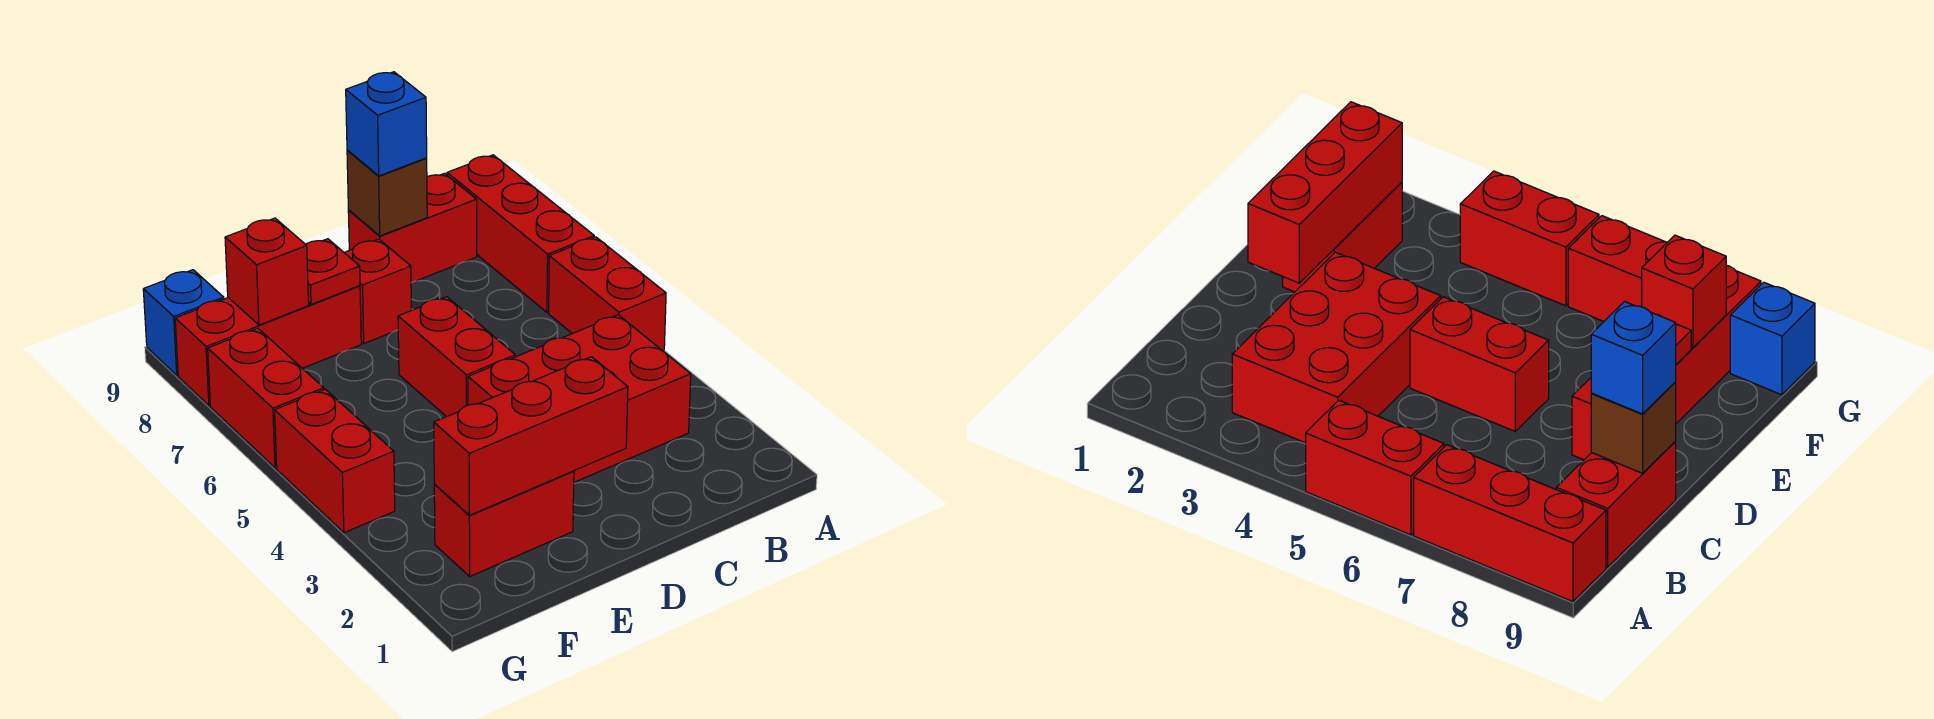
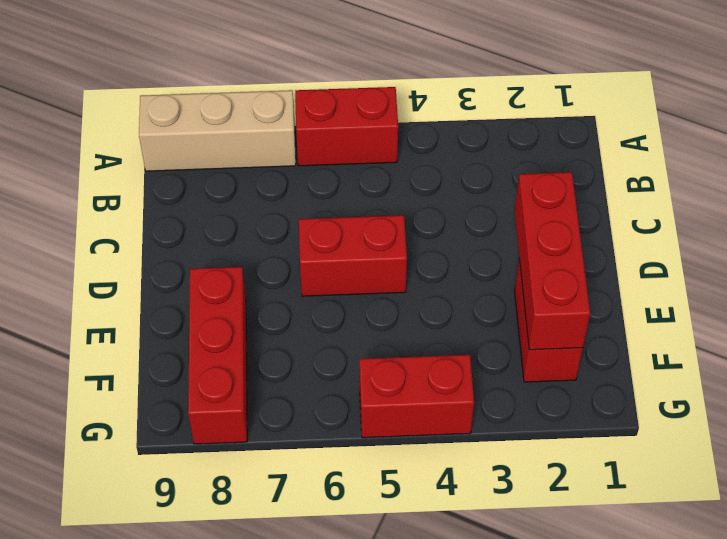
tan brick A7:A9 level 1 -> red brick A7:A9 level 1
none -> red brick B3:D4 level 1
none -> red brick B9:C9 level 1
none -> red brick D8 level 1

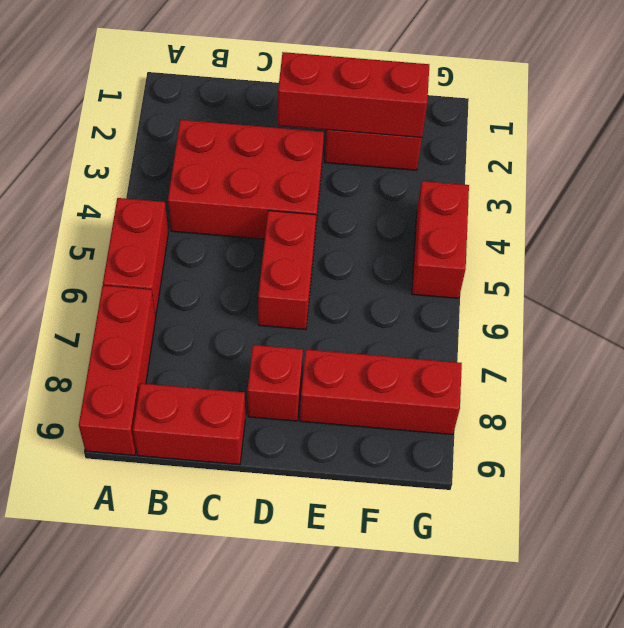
none -> red brick G6:G7 level 1
none -> blue brick G9 level 1
none -> brown brick C9 level 2

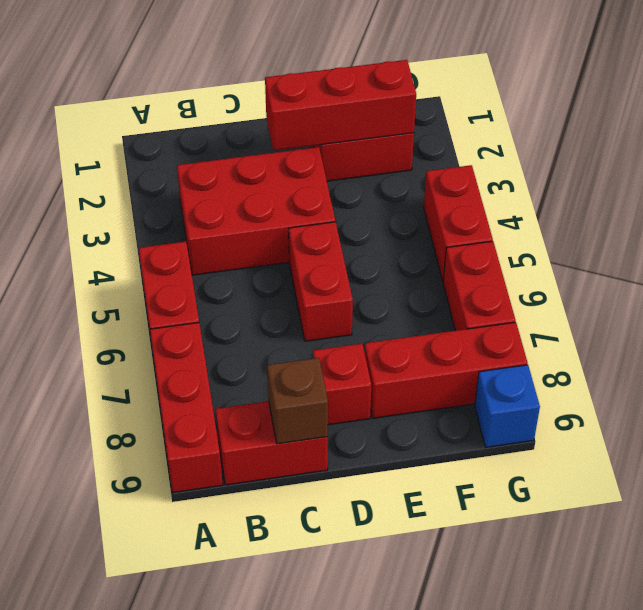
none -> red plate E8 level 2
none -> red brick F8 level 2
none -> blue brick C9 level 3

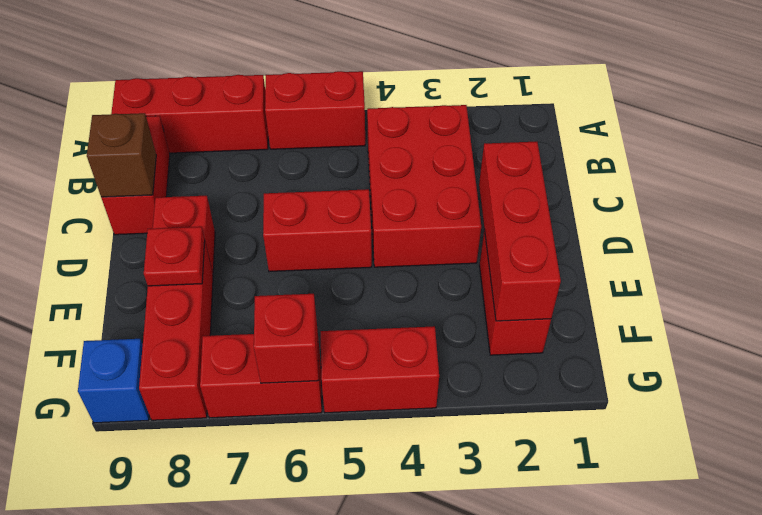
red brick G6 level 2 -> red brick F8 level 2
none -> blue brick C9 level 3

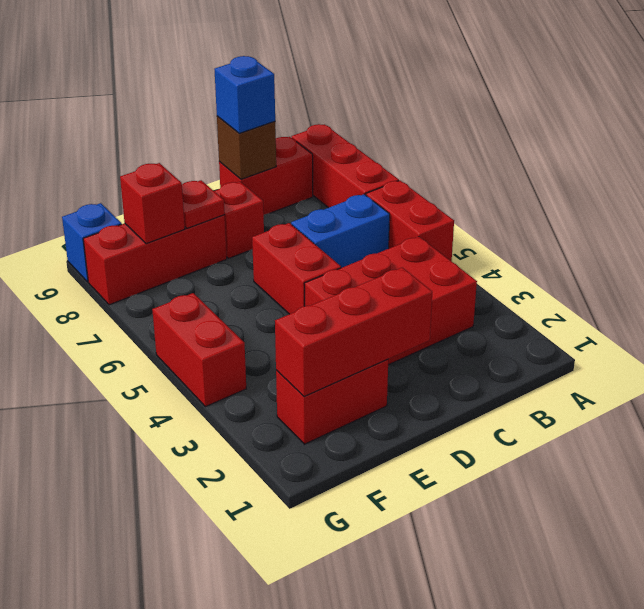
blue brick B6:C6 level 1 -> none
none -> red brick G6:G7 level 1

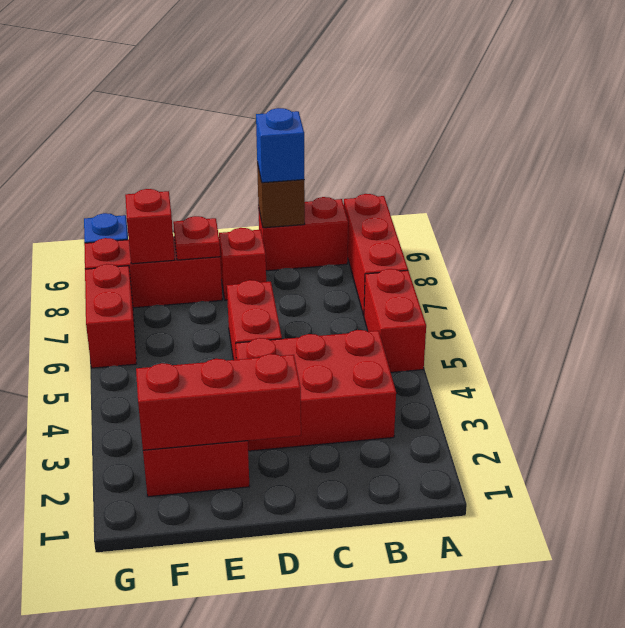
none -> red brick G4:G5 level 1

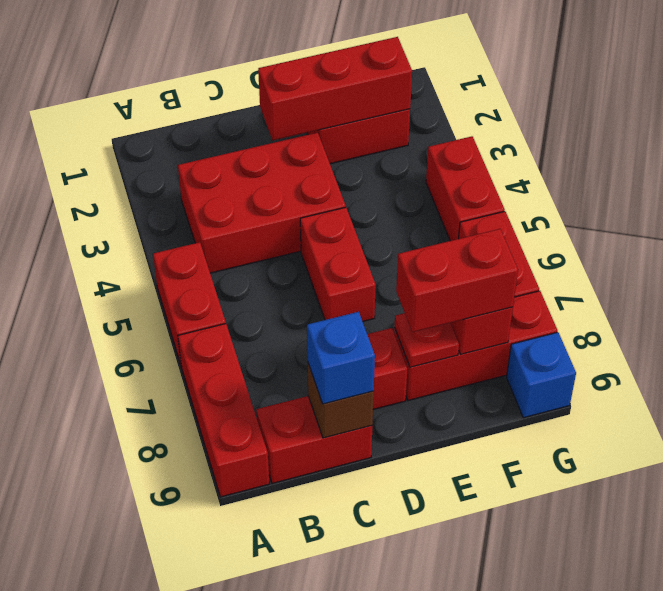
red brick E8:F8 level 3 -> none

